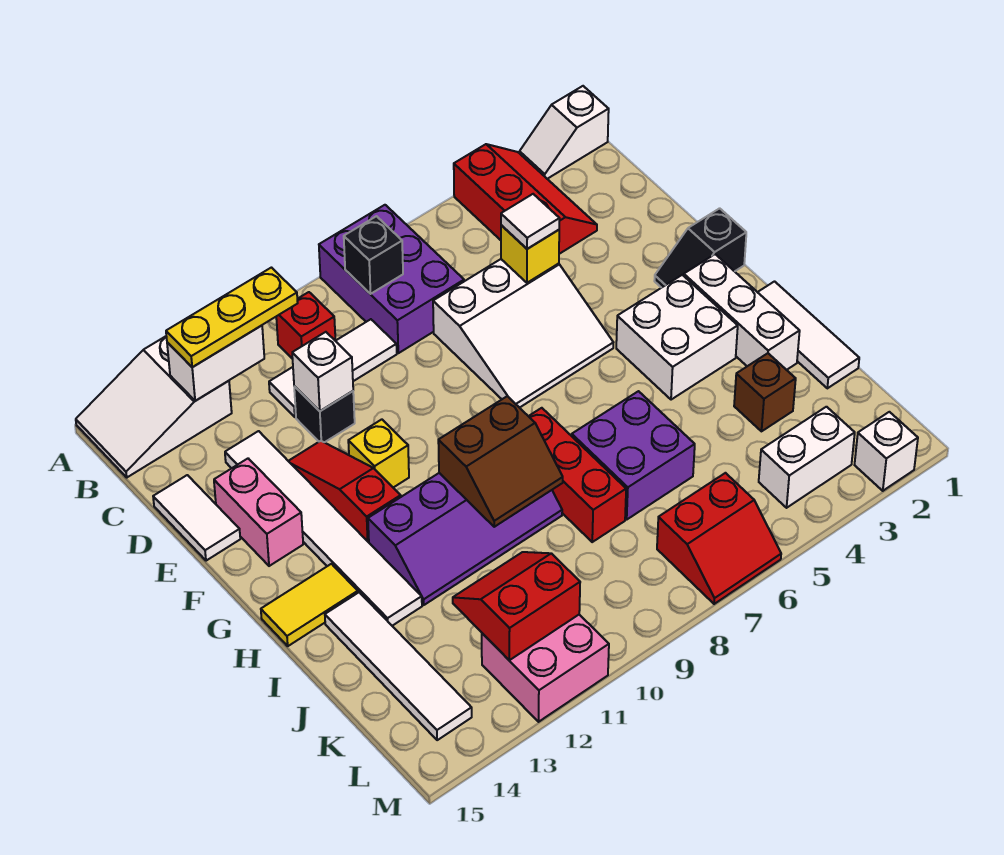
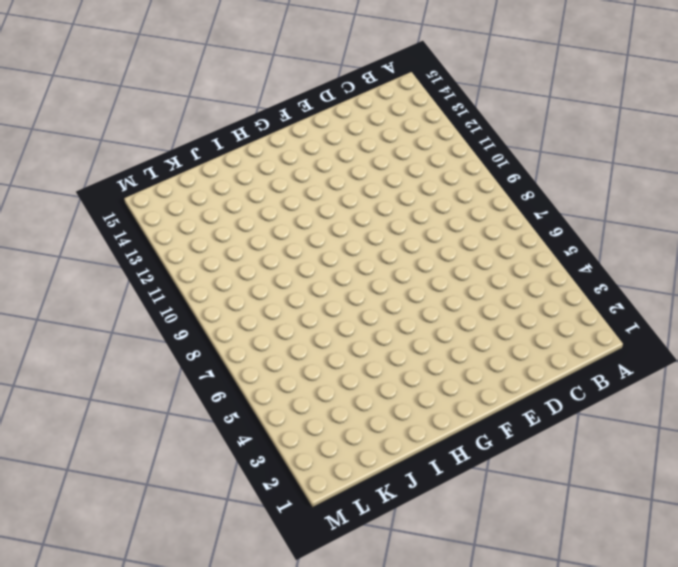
none -> white slope A1:A2 level 1 top 1
none -> red slope A3:C4 level 1 top 4
none -> purple brick A7:C8 level 1
none -> white slope A13:B15 level 1 top 13

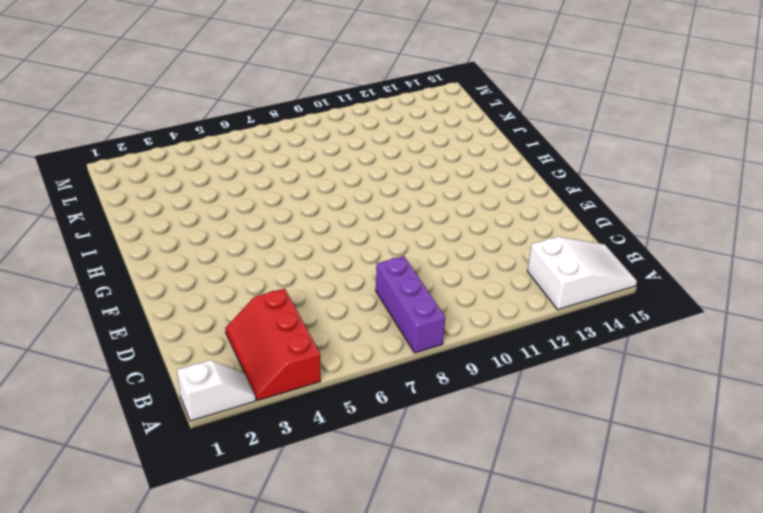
purple brick A8:C8 level 1 -> purple brick A7:C8 level 1
none -> red brick B10 level 1
none -> white tile C9:C11 level 1
none -> white slope D5:F7 level 1 top D
none -> black brick D11 level 1

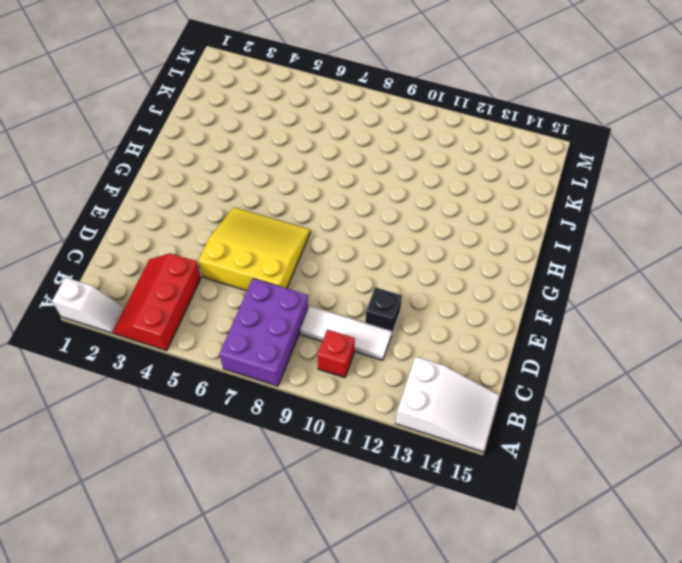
yellow slope D5:F7 level 1 top D -> white slope D5:F7 level 1 top D
none -> white tile D13:I13 level 1
none -> white tile D15:E15 level 1
none -> red slope E12:G12 level 1 top G
none -> pink brick E14:F14 level 1

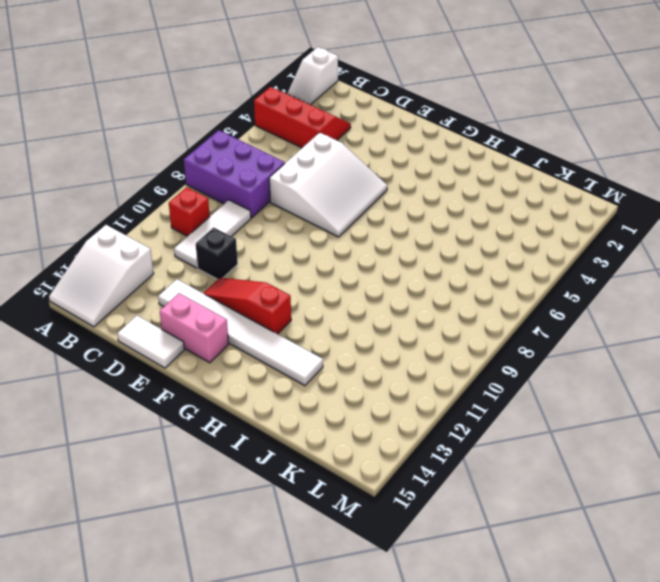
none -> black slope F1:F2 level 1 top 1
none -> yellow brick F11 level 1
none -> white brick G2:I2 level 1
none -> white brick G3:H4 level 1

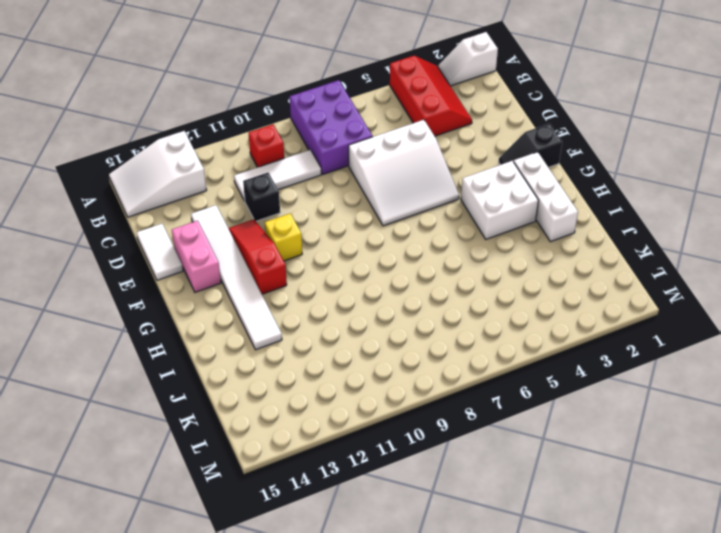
none -> white tile H1:J1 level 1
none -> red brick H8:J8 level 1
none -> purple slope H9:I12 level 1 top H
none -> yellow tile H14:H15 level 1

